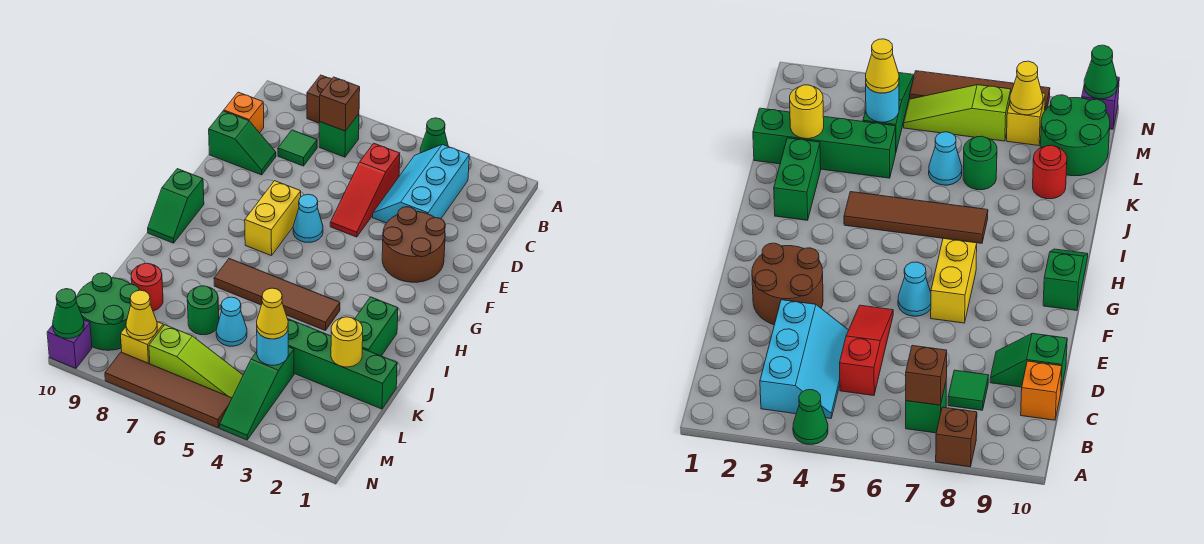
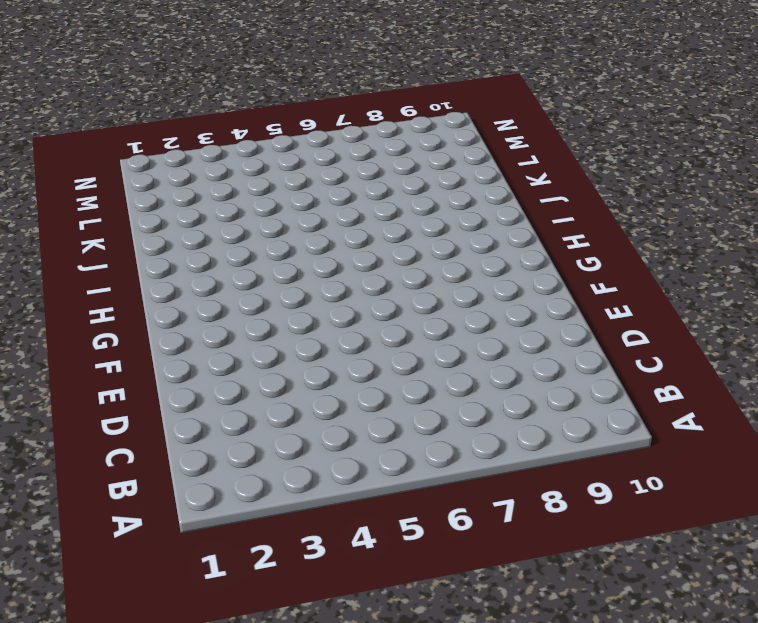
none -> green cone A4 level 1
none -> brown brick A8 level 1
none -> cyan slope B3:D4 level 1 top 3
none -> green brick B7 level 1

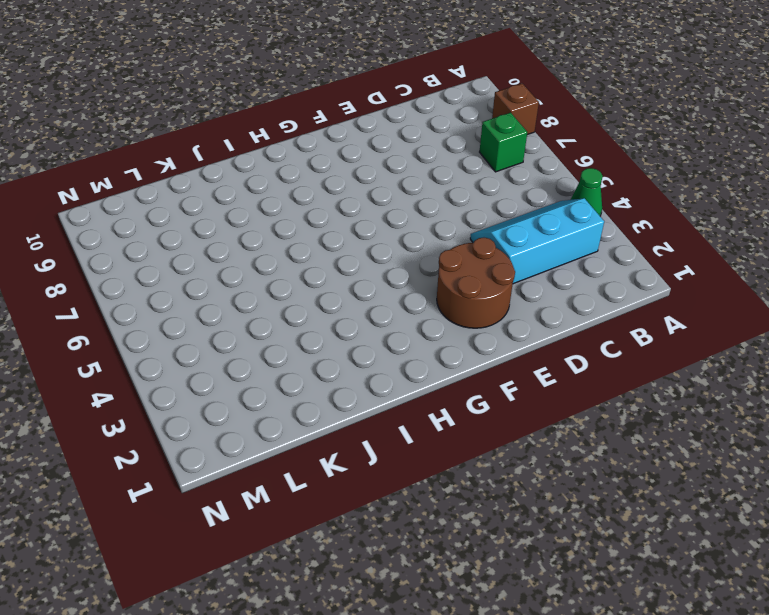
none -> red slope C5:E5 level 1 top C
none -> green tile C8 level 1
none -> orange brick C10 level 1
none -> green slope D9:D10 level 1 top 10

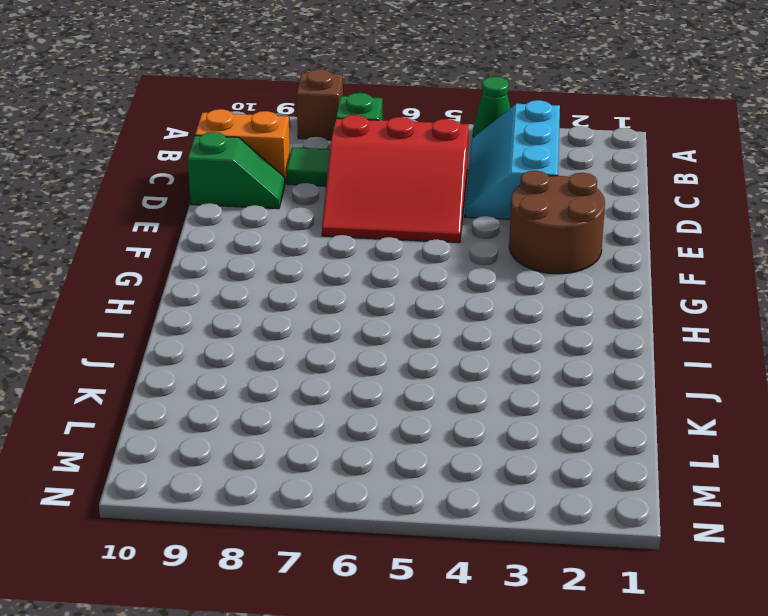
red slope C5:E7 level 1 top C -> red slope C5:E5 level 1 top C
orange brick C9:C10 level 1 -> orange brick C10 level 1
none -> cyan cone F6 level 1
none -> yellow brick F7:G7 level 1
none -> green slope G10:H10 level 1 top G
none -> green brick I2:J2 level 1

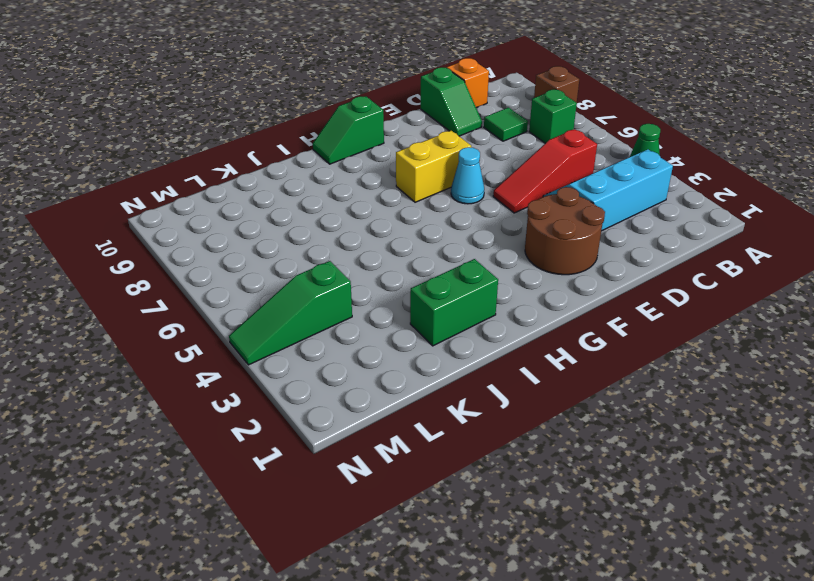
none -> brown tile I4:I7 level 1
none -> green brick K1:K4 level 1
none -> cyan cone K6 level 1
none -> green round brick K7 level 1

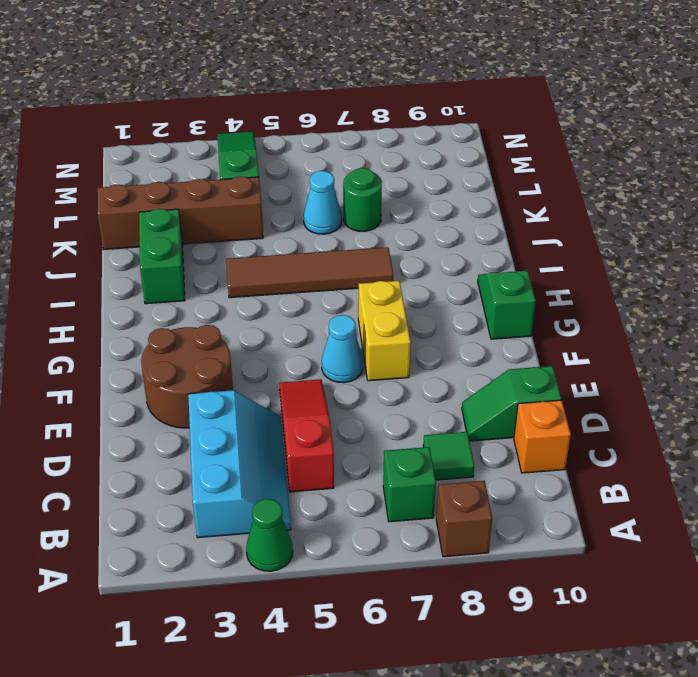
brown brick K1:K4 level 1 -> green brick K1:K4 level 1
none -> red round brick K9 level 1
none -> green round brick L9:M10 level 1
none -> lime slope M5:M7 level 1 top 7
none -> yellow brick M8 level 1

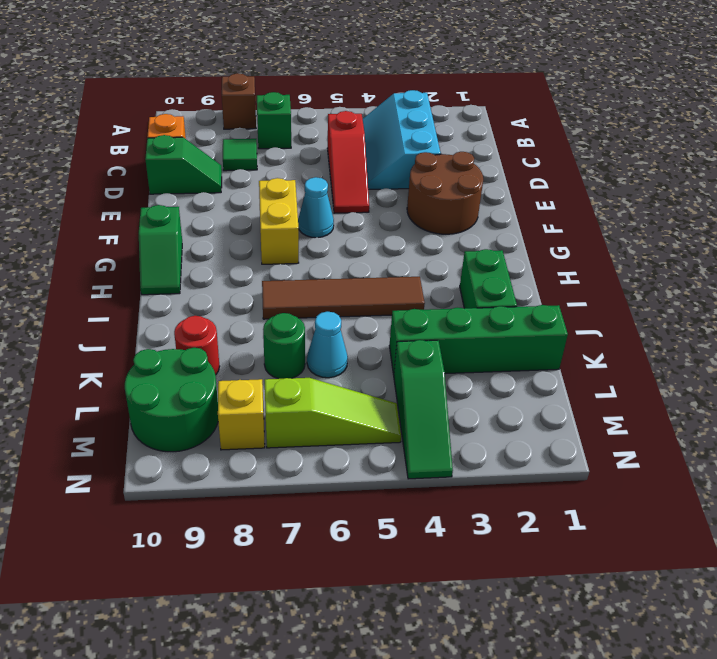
none -> green cone A4 level 1
none -> brown tile N5:N8 level 1
none -> purple brick N10 level 1
none -> brown brick B7 level 2

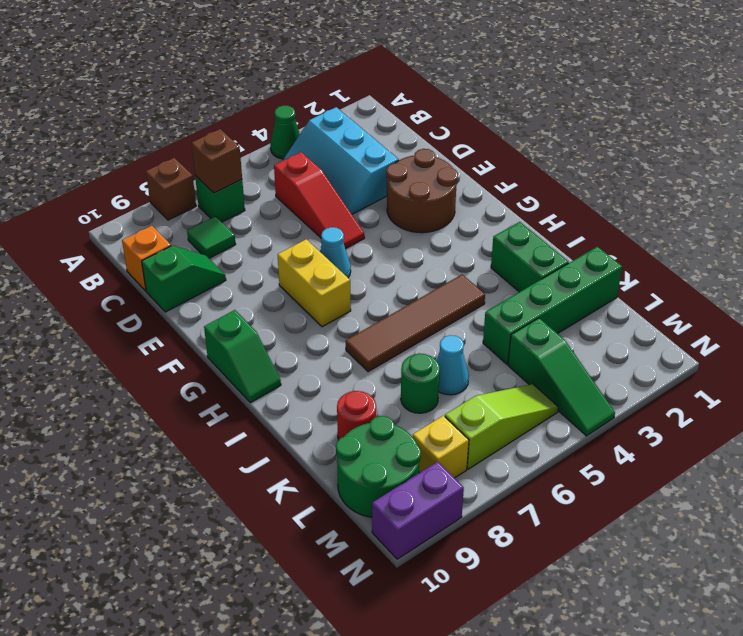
purple brick N9:N10 level 1 -> purple brick N10 level 1
none -> brown tile N5:N8 level 1
none -> yellow round brick K2 level 2
none -> cyan round brick L4 level 2
none -> yellow cone M8 level 2

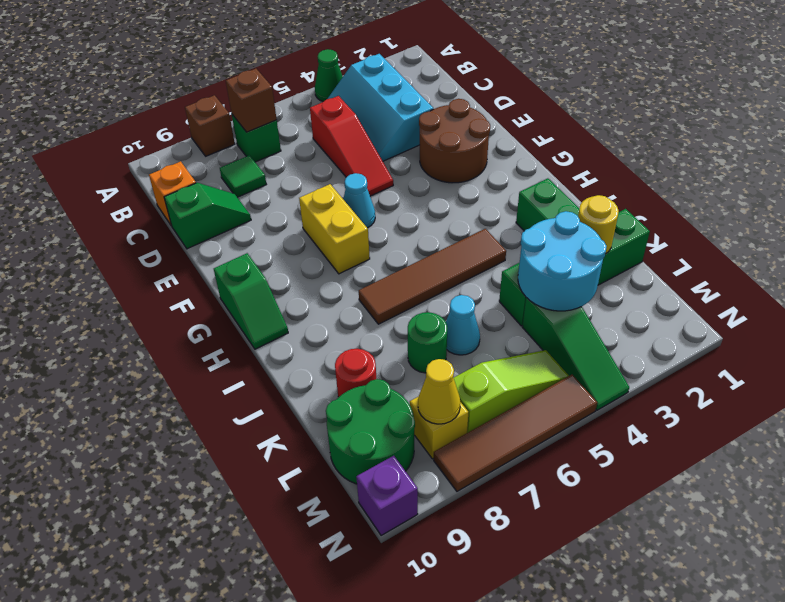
cyan round brick K3:L4 level 2 -> cyan round brick L4 level 2
none -> green cone N10 level 2
none -> yellow cone L4 level 3

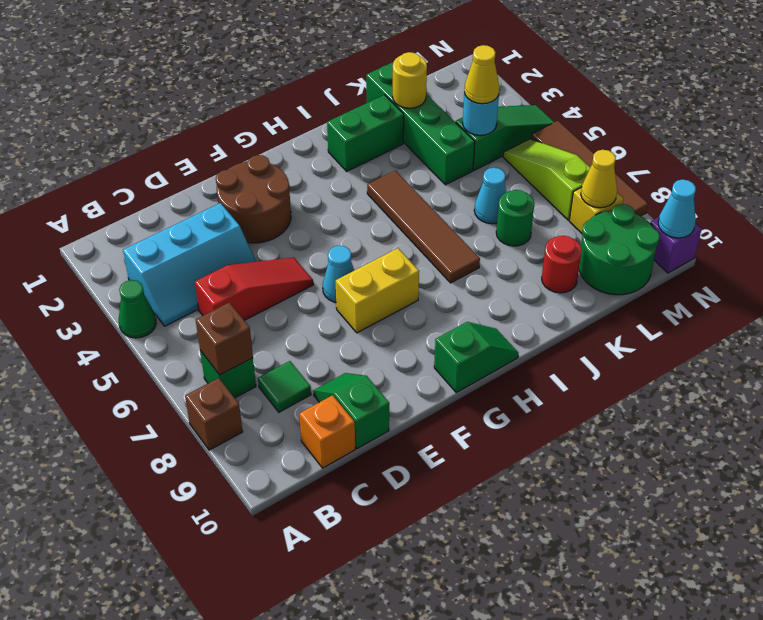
cyan cone N10 level 2 -> green cone N10 level 2

